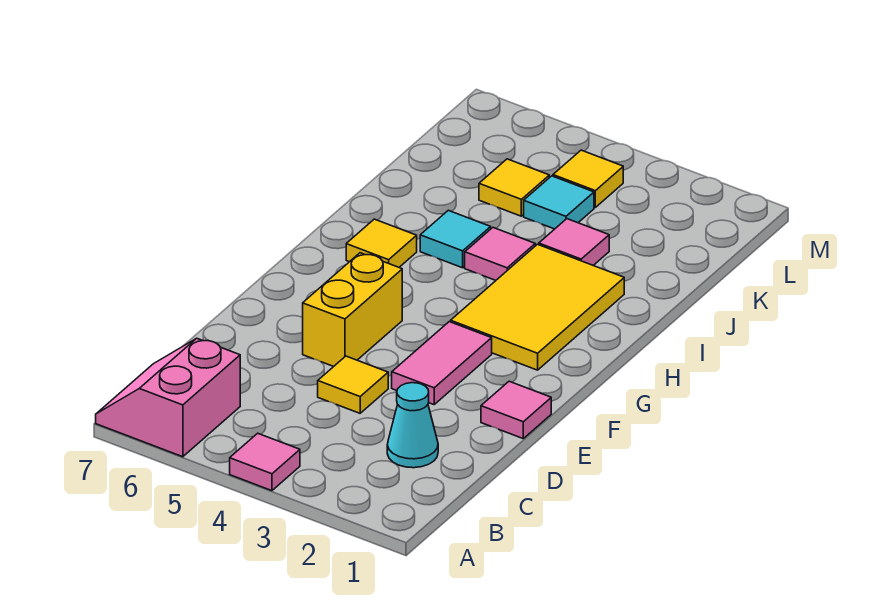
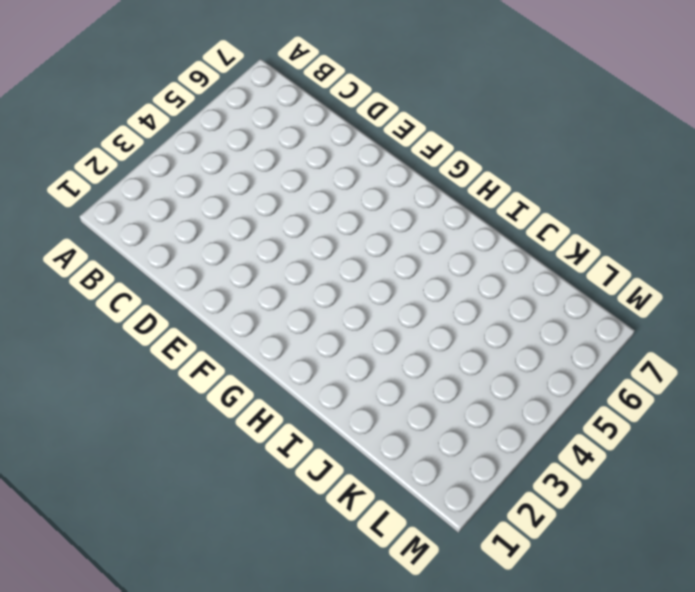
none -> pink tile A4 level 1
none -> pink slope A6:B7 level 1 top 6
none -> cyan cone C2 level 1

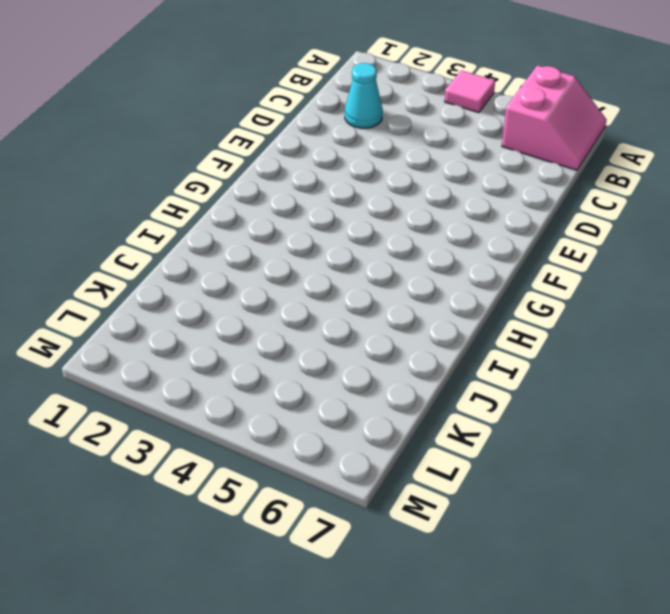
none -> yellow tile D4 level 1
none -> pink tile E1 level 1
none -> pink tile E3:F3 level 1

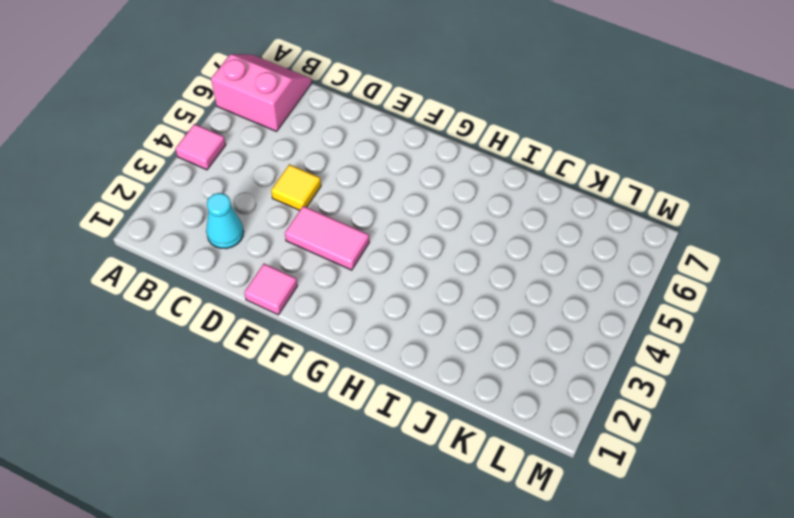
none -> yellow brick E5:F5 level 1
none -> yellow tile G2:I3 level 1
none -> yellow tile H6 level 1

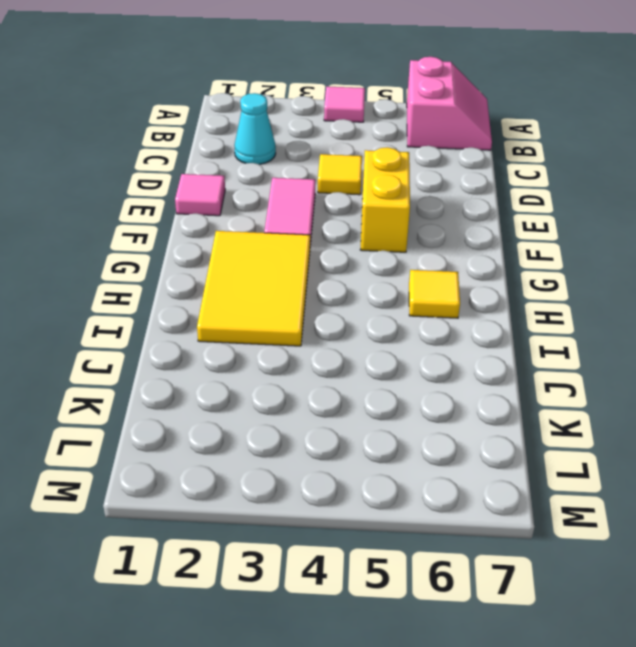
none -> pink tile I4 level 1
none -> cyan tile I5 level 1
none -> pink tile J3 level 1

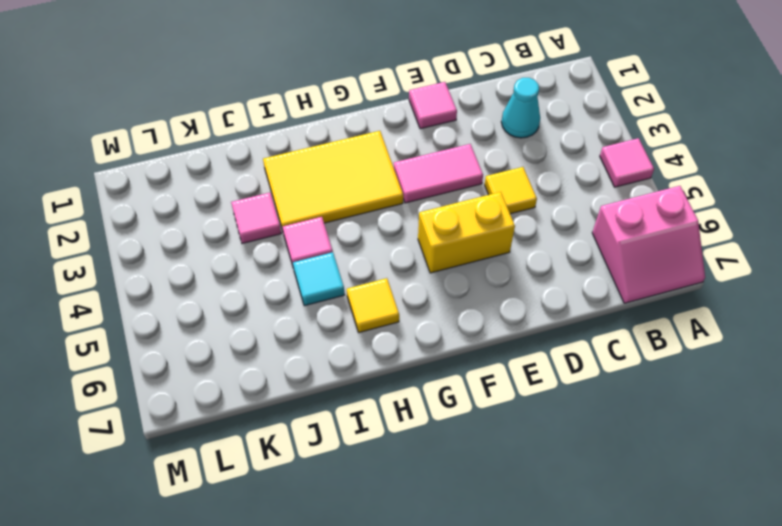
none -> cyan tile K4 level 1
none -> yellow tile K5 level 1
none -> yellow tile L4 level 1

